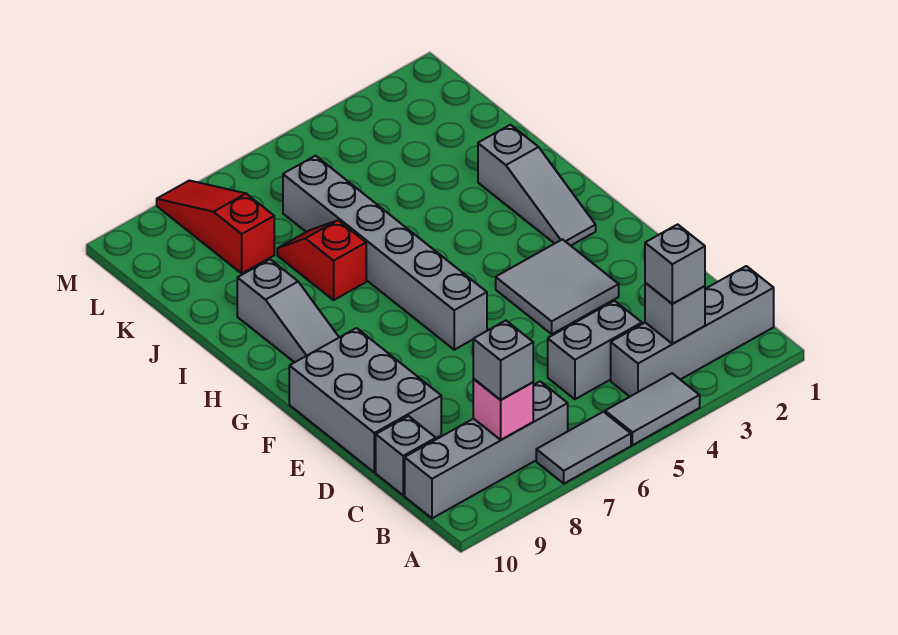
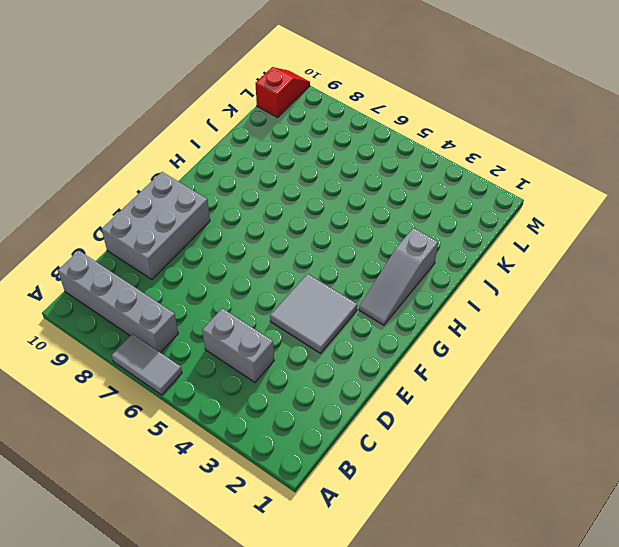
red slope L10:M10 level 1 top L -> red slope I7:J7 level 1 top I
none -> grey tile A4:A5 level 1
none -> grey brick B1:B4 level 1
none -> grey brick C10 level 1

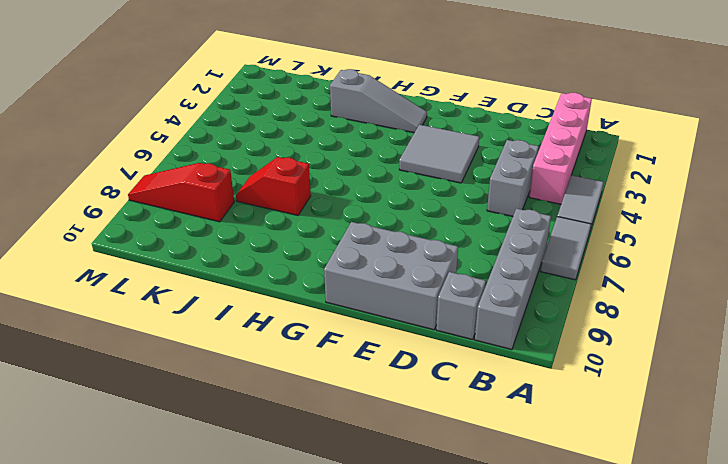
pink brick B1:B4 level 1 -> grey brick B1:B4 level 1
none -> grey brick F6:K6 level 1
none -> grey slope G9:I9 level 1 top I
none -> grey brick B3 level 2

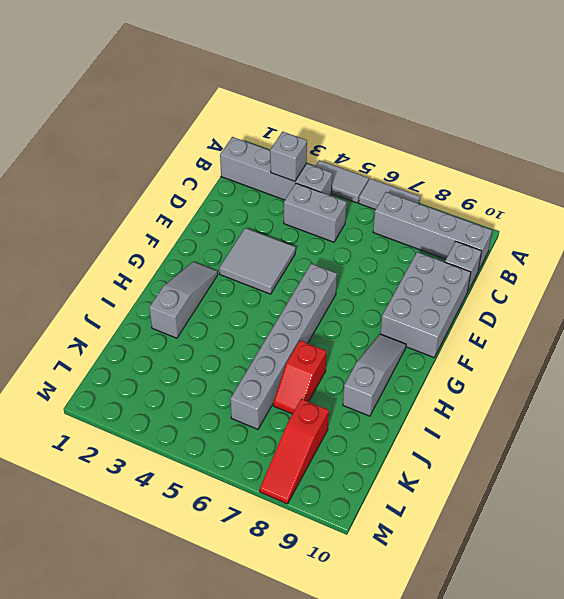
none -> pink brick B8 level 2
none -> grey brick B3 level 3
none -> grey brick B8 level 3

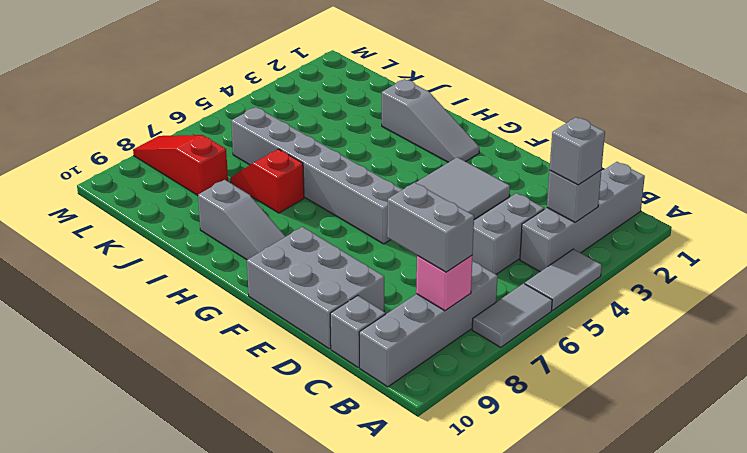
grey brick B8:C8 level 3 -> grey brick B8 level 3

